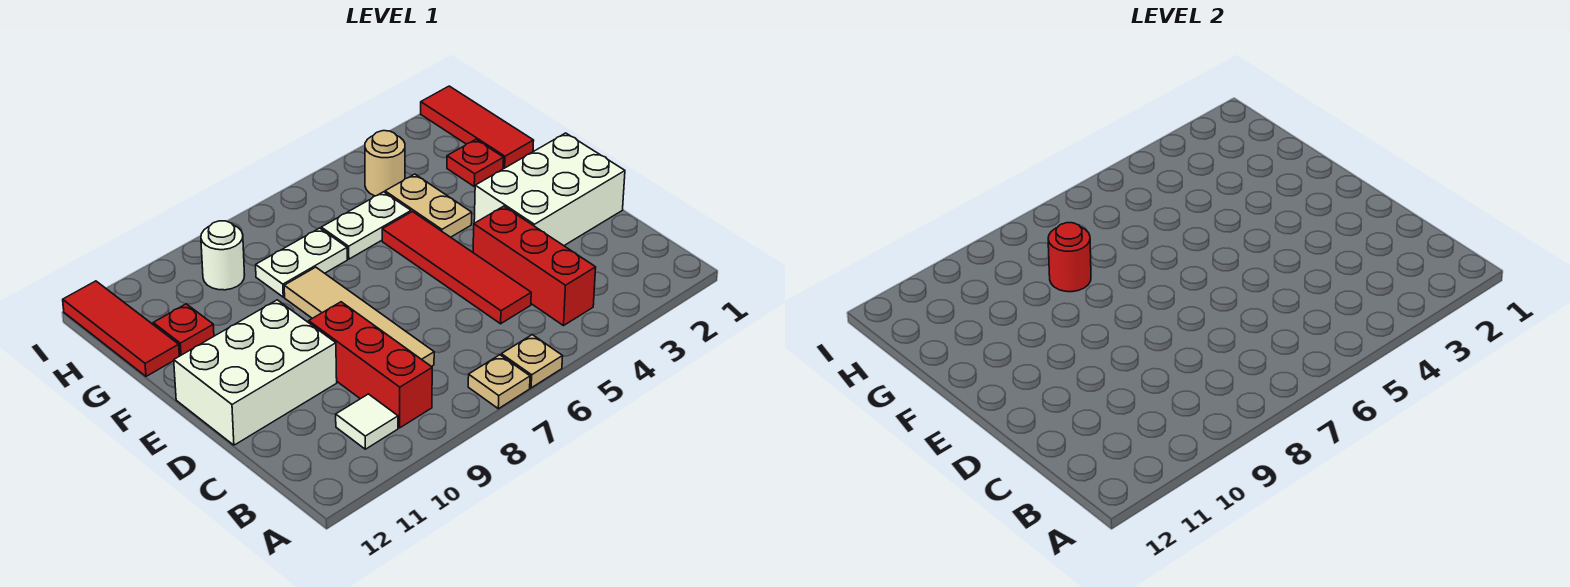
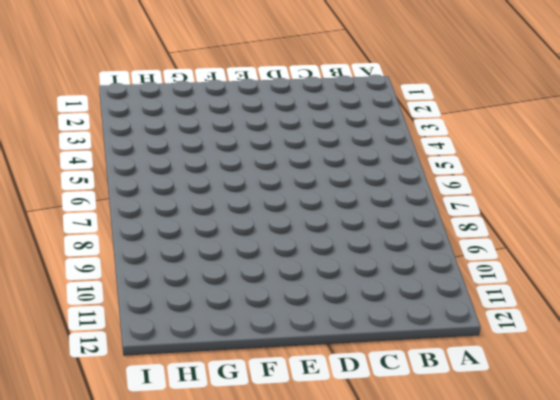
none -> tan plate A6 level 1
none -> tan plate A7 level 1
none -> red brick B4:D4 level 1

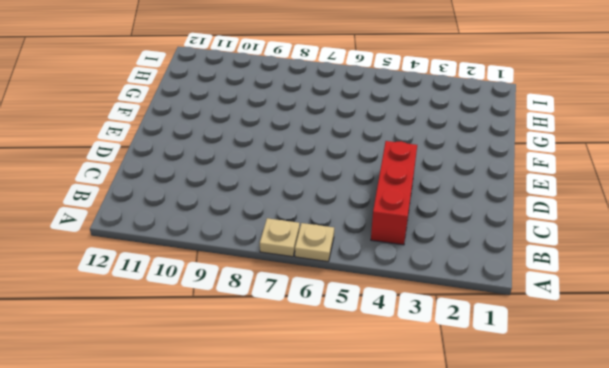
none -> red brick B9:D9 level 1
none -> white tile B10 level 1
none -> red tile C5:F5 level 1

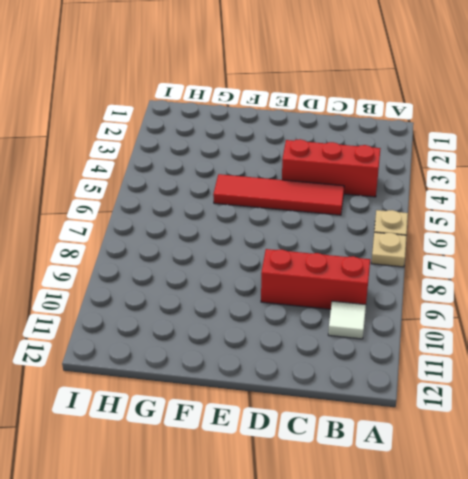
none -> tan tile C8:F8 level 1
none -> white brick D1:E3 level 1
none -> white brick D10:E12 level 1

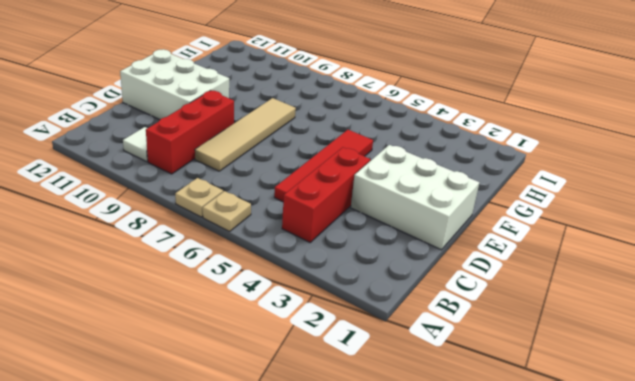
none -> tan plate F4:G4 level 1
none -> red tile G1:I1 level 1
none -> red plate G2 level 1

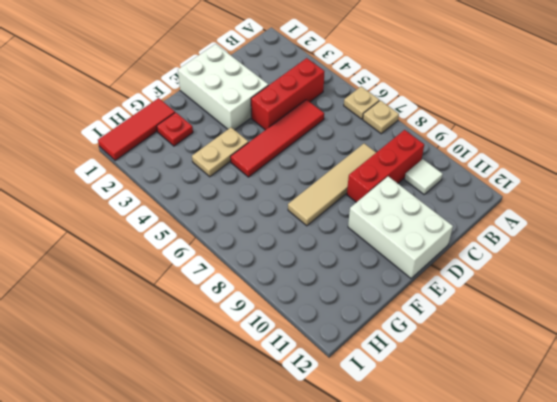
none -> white plate G5:G6 level 1
none -> white plate G7:G8 level 1
none -> red plate G11 level 1

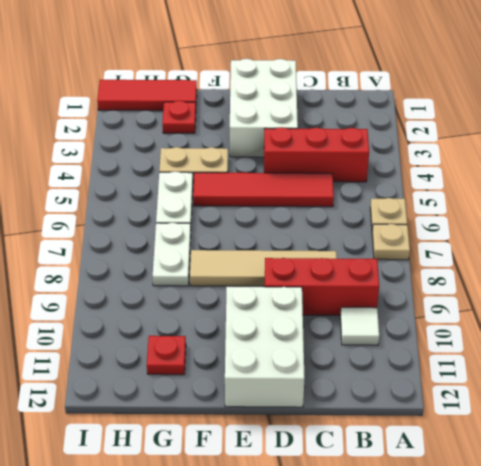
none -> red tile G12:I12 level 1
none -> tan round brick H4 level 1
none -> white round brick H9 level 1

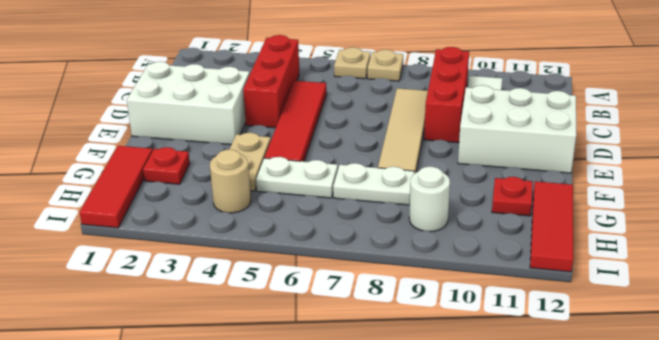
none -> red round brick G8 level 2

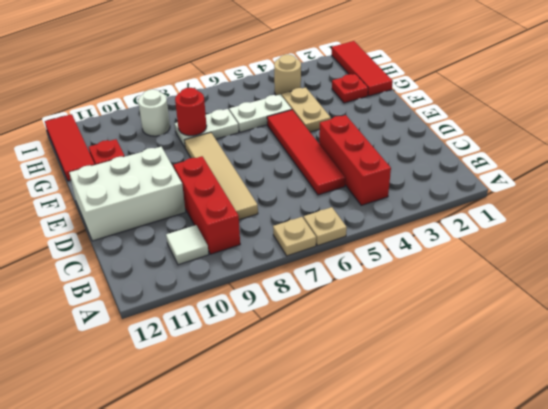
none -> white brick D1:E3 level 1

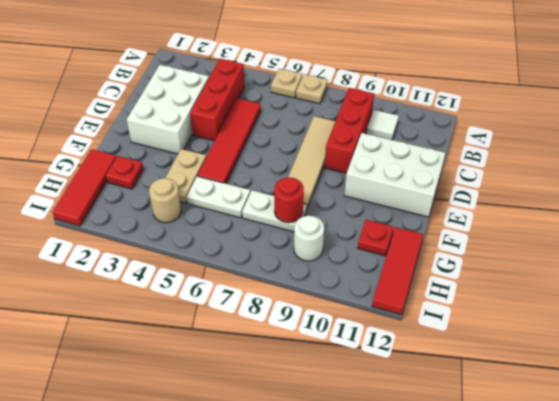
white brick C2:E3 level 1 -> white brick D1:E3 level 1

